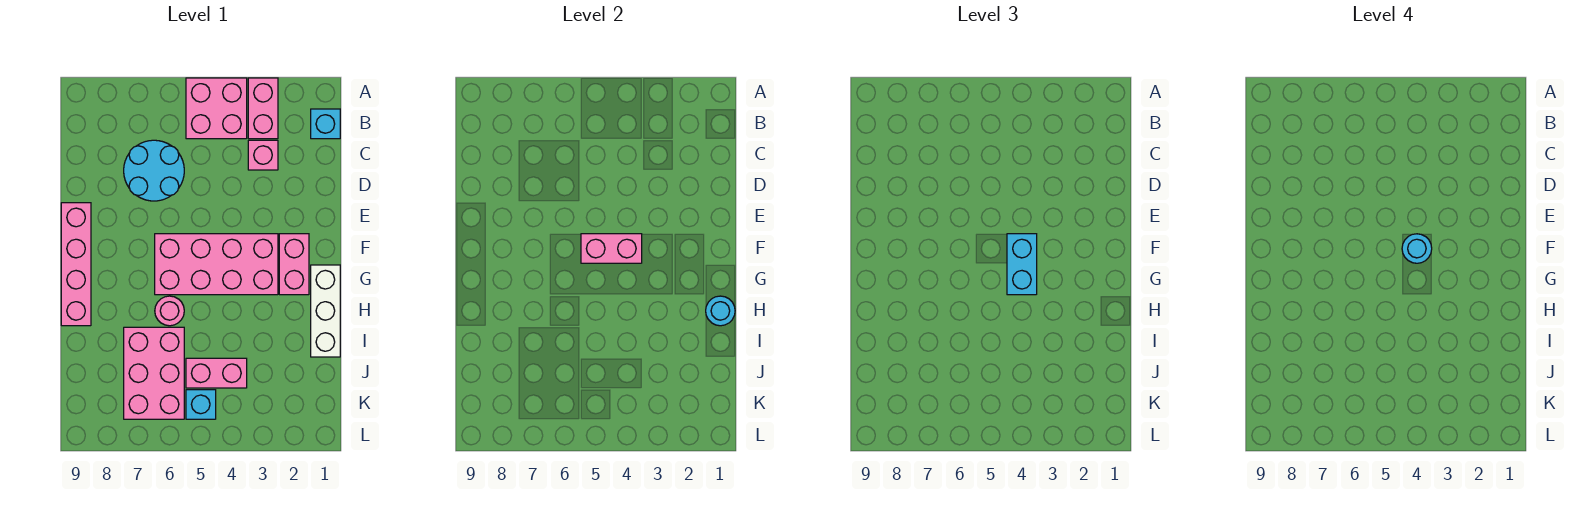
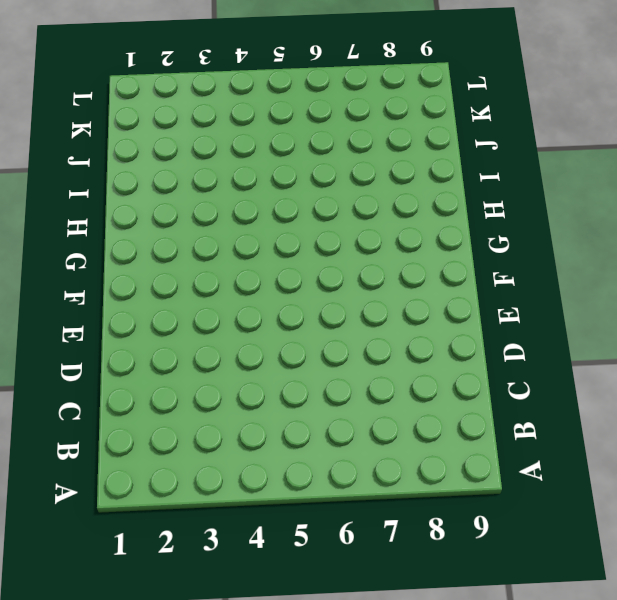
none -> pink brick A3:B3 level 1
none -> pink brick A4:B5 level 1
none -> cyan brick B1 level 1

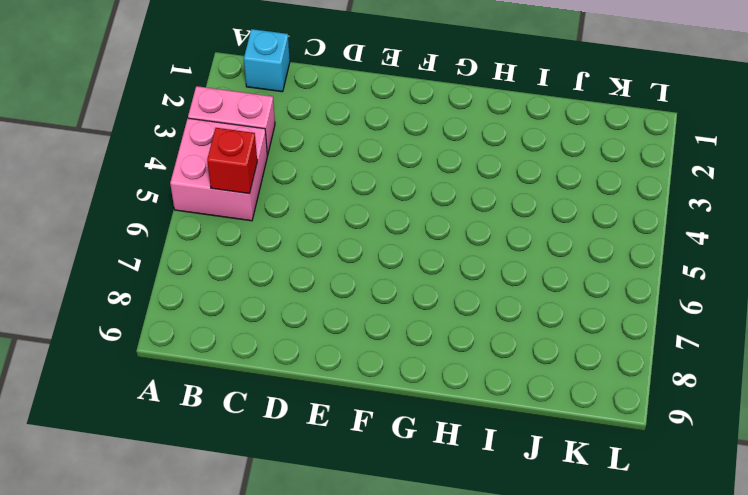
red brick B5 level 2 -> none
none -> pink brick C3 level 1
none -> cyan round brick C6:D7 level 1
none -> pink brick E9:H9 level 1

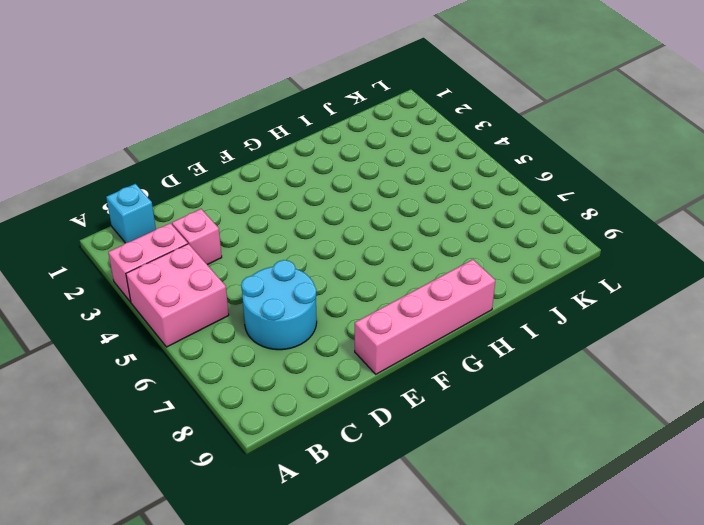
none -> pink brick F2:G2 level 1
none -> pink brick F3:G6 level 1
none -> white brick G1:I1 level 1

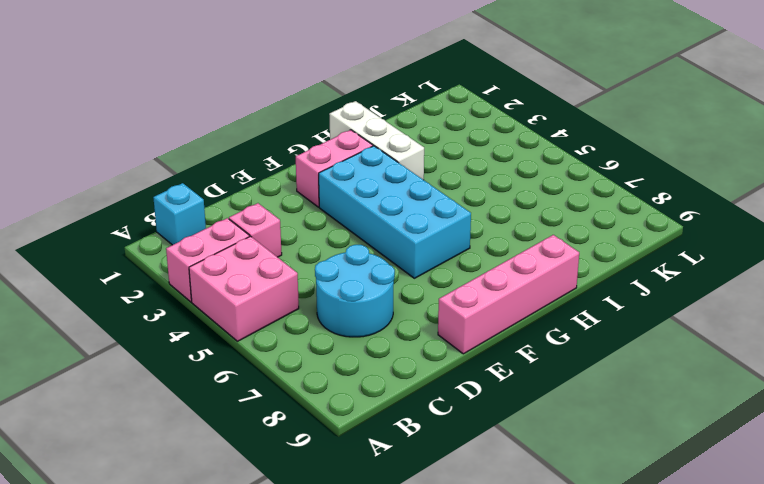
cyan brick F3:G6 level 1 -> pink brick F3:G6 level 1
white brick H1:H3 level 1 -> white brick G1:I1 level 1
none -> pink round brick H6 level 1
none -> pink brick I6:K7 level 1
none -> pink brick J4:J5 level 1

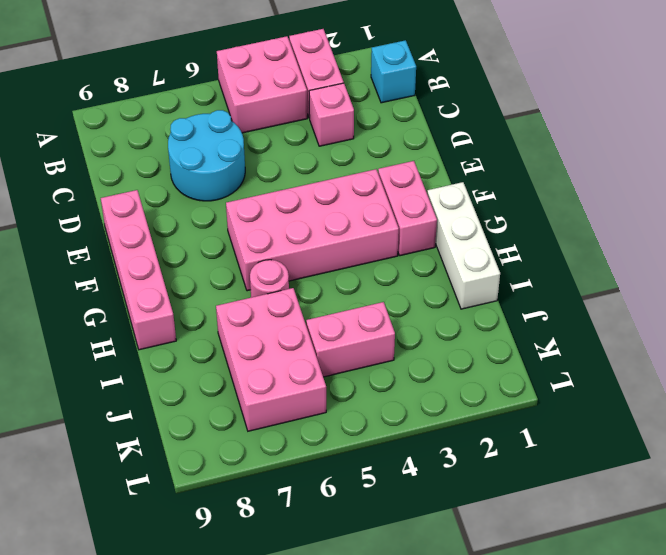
none -> cyan brick K5 level 1
none -> pink brick F4:F5 level 2
none -> cyan round brick H1 level 2

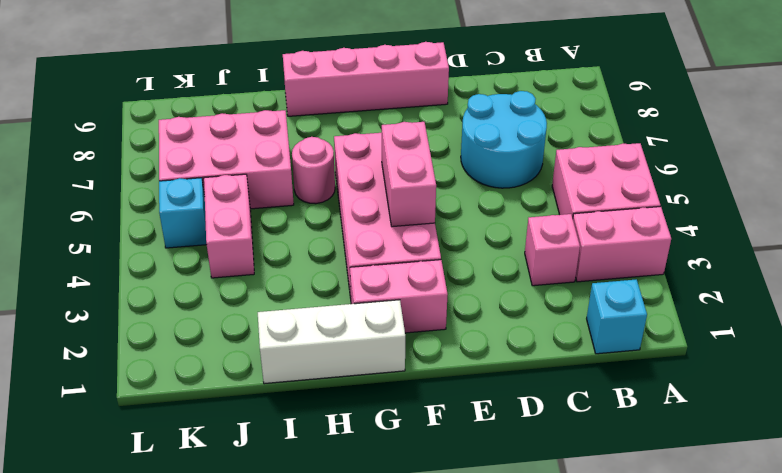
none -> cyan round brick H1 level 2
none -> cyan brick F4:G4 level 3
none -> cyan round brick F4 level 4

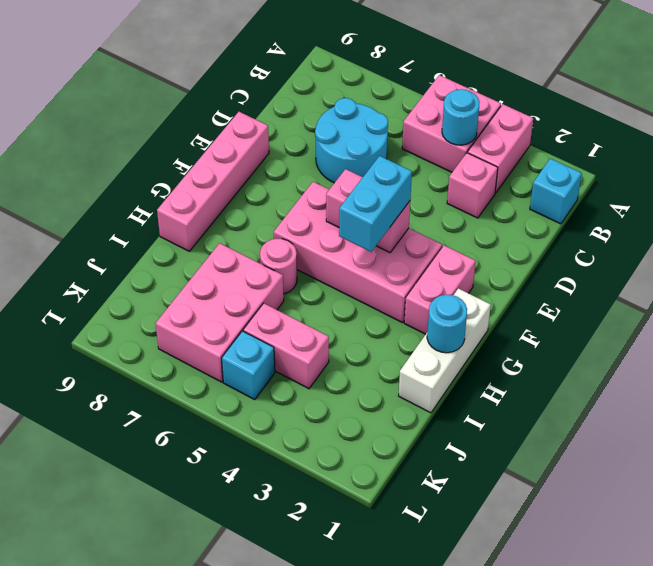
cyan round brick B4 level 2 -> cyan round brick F4 level 4

